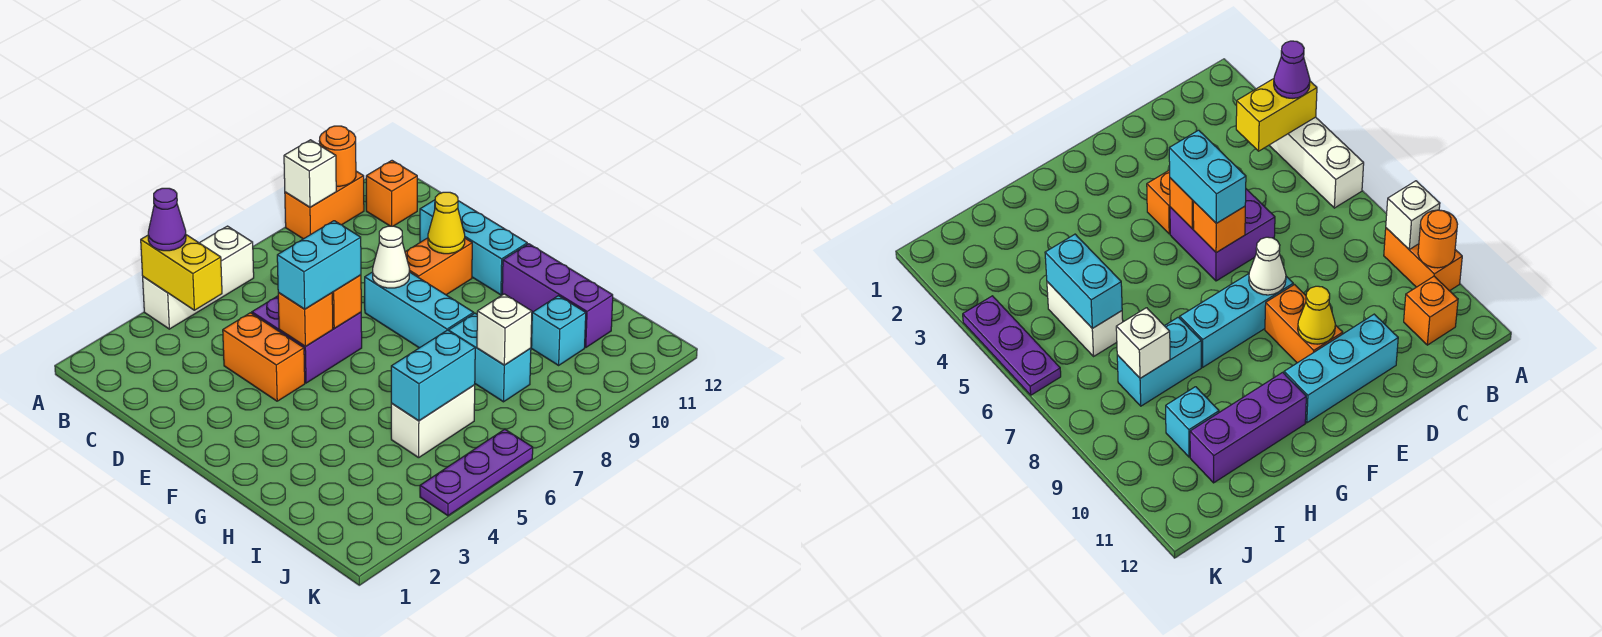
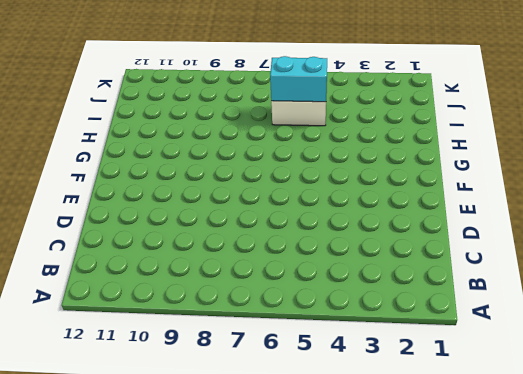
none -> white brick A4:A6 level 1
none -> orange brick A9:A10 level 1
none -> orange brick B11 level 1

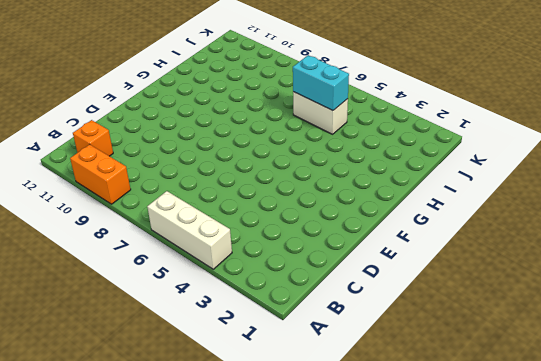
none -> orange brick D4:E4 level 1
none -> purple brick D5:E6 level 1
none -> cyan brick D11:F11 level 1

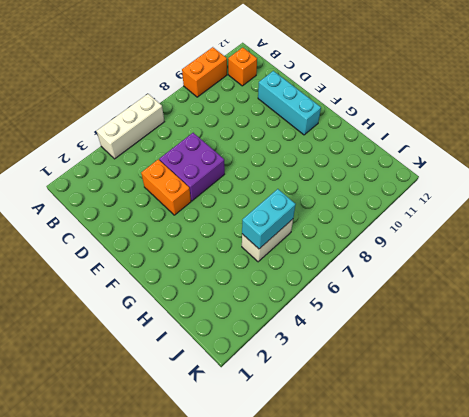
none -> cyan brick E8:G8 level 1
none -> orange brick E9:E10 level 1
none -> purple brick G11:I11 level 1

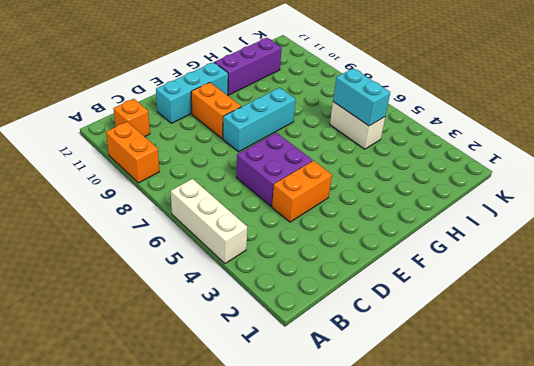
none -> cyan brick H8:I8 level 1
none -> cyan brick I10 level 1
none -> purple plate K4:K6 level 1

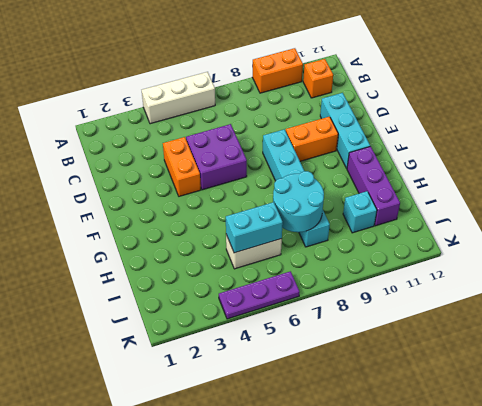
cyan round brick H7:I8 level 2 -> white brick I8 level 2
none -> yellow brick A4:B4 level 2
none -> white brick A9 level 2
none -> orange round brick A10 level 2

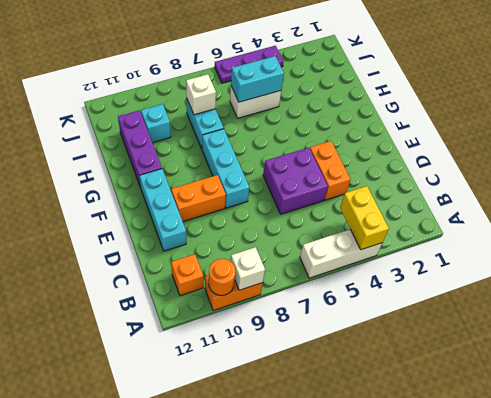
none -> orange brick E5 level 2
none -> orange brick E6 level 2
none -> white cone E8 level 2

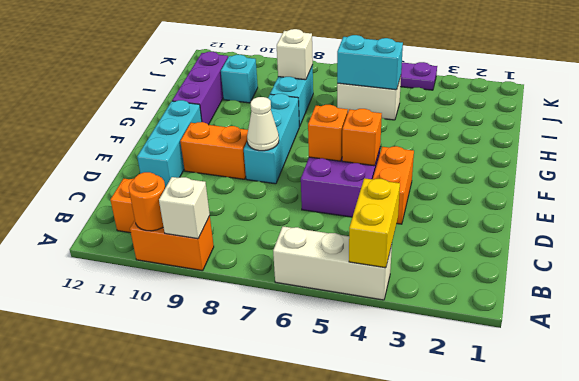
none -> yellow cone E10 level 2
none -> purple cone A4 level 3
none -> cyan brick E5:E6 level 3

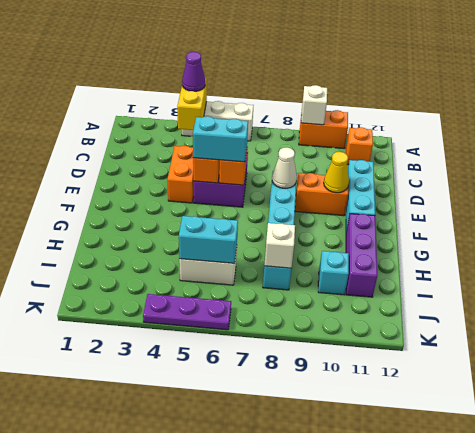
none -> orange round brick A10 level 2

